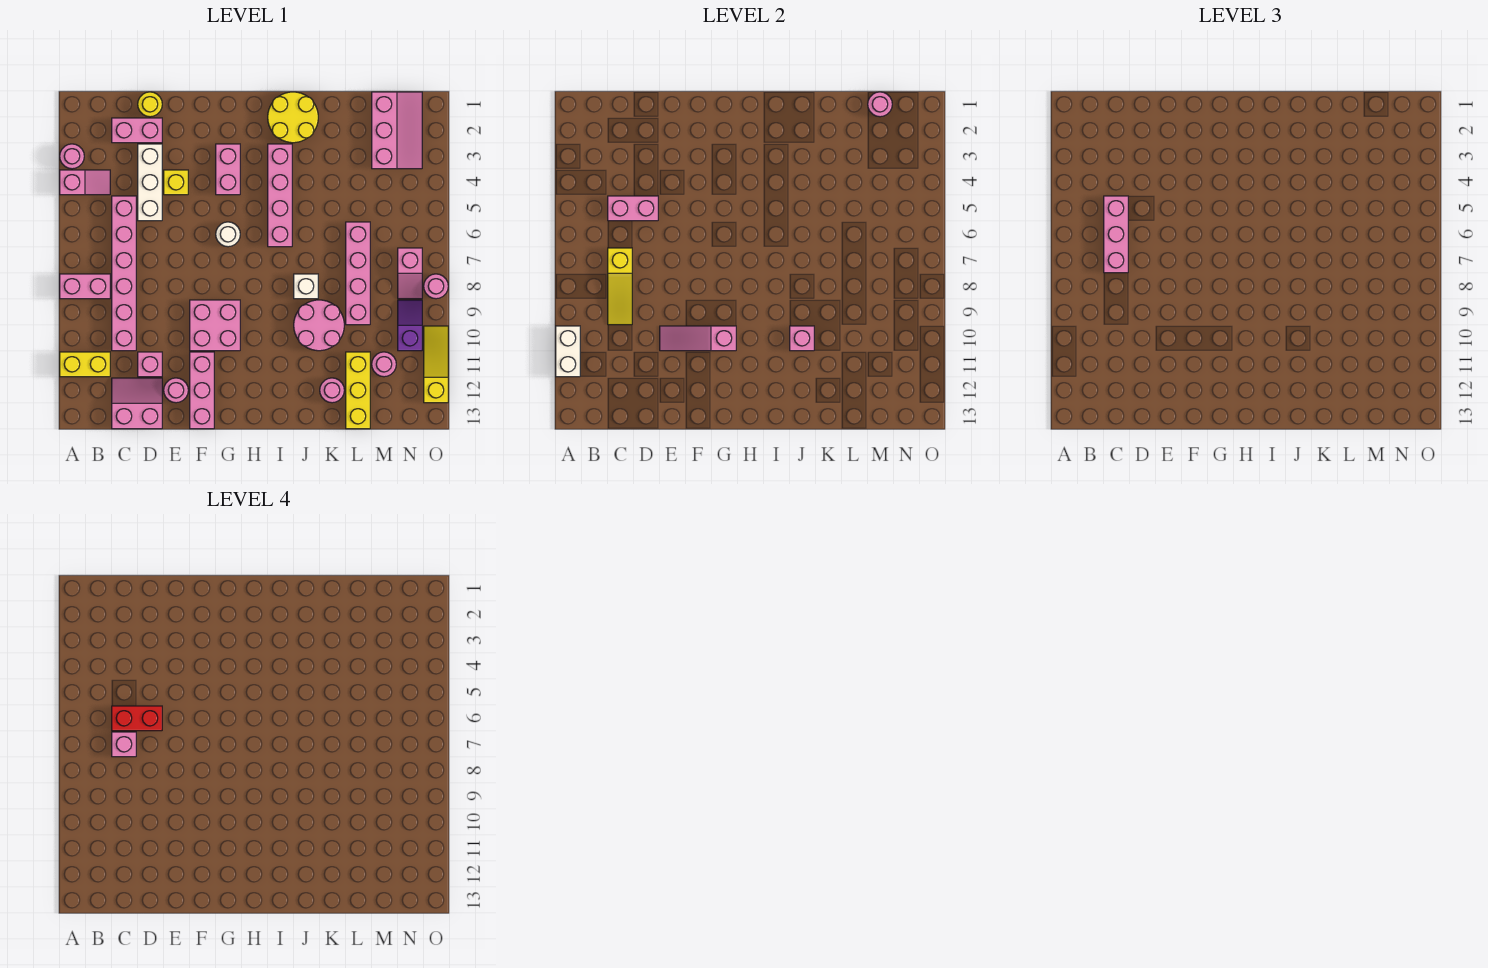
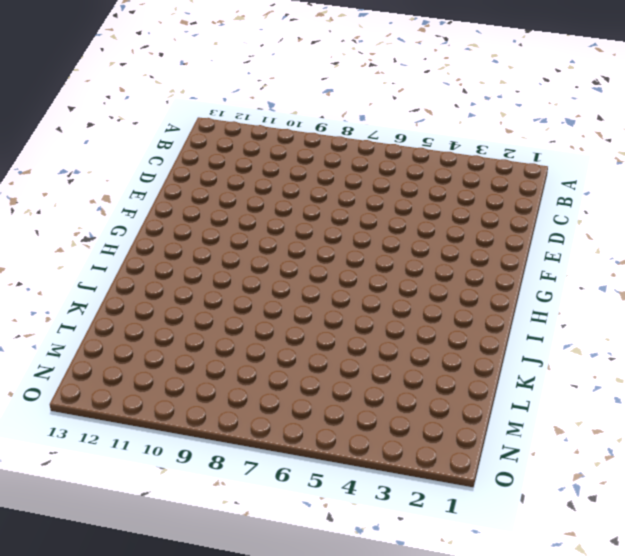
none -> pink round brick A3 level 1
none -> pink slope A4:B4 level 1 top A
none -> pink brick A8:B8 level 1
none -> yellow brick A11:B11 level 1

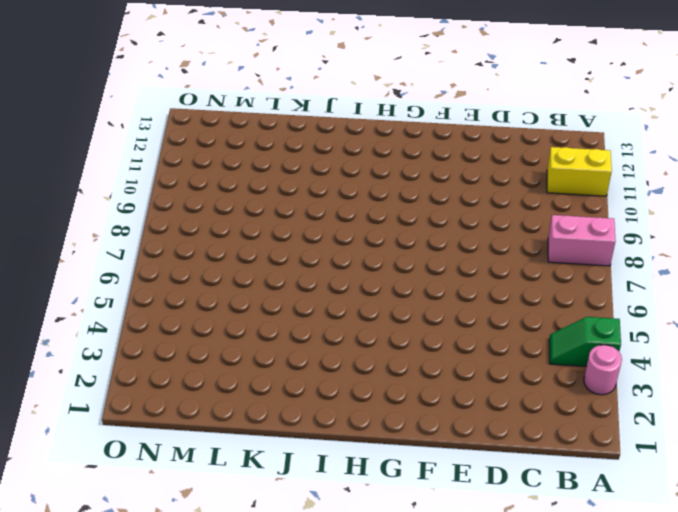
green slope A4:B4 level 1 top A -> pink slope A4:B4 level 1 top A
none -> pink brick C2:D2 level 1
none -> pink brick C5:C10 level 1
none -> pink slope C12:D13 level 1 top 13
none -> yellow round brick D1 level 1

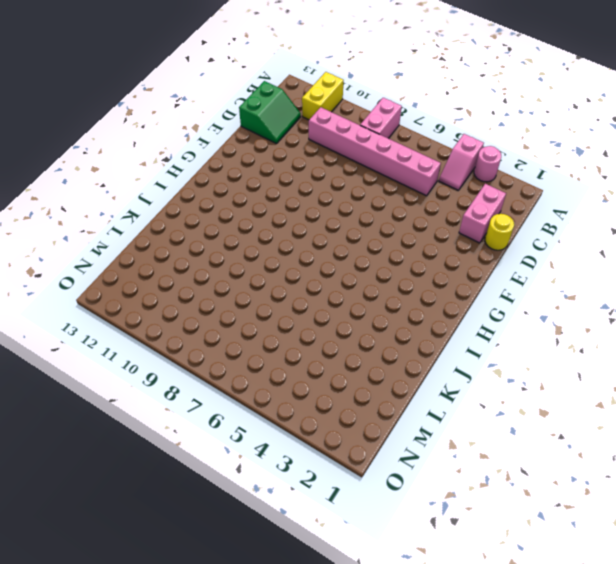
green slope C12:D13 level 1 top 13 -> pink slope C12:D13 level 1 top 13
none -> white brick D3:D5 level 1
none -> pink brick D11 level 1
none -> yellow brick E4 level 1
none -> pink round brick E12 level 1

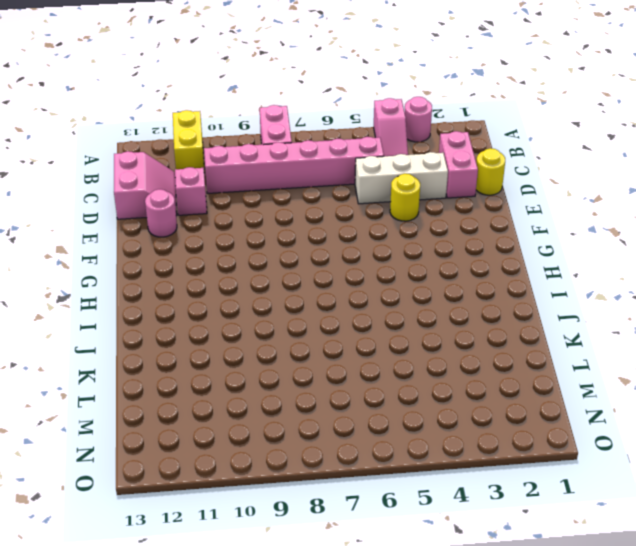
yellow round brick E4 level 1 -> yellow brick E4 level 1
none -> pink brick F9:G10 level 1
none -> pink brick F11:F13 level 1
none -> pink brick G3:G4 level 1
none -> white round brick G6 level 1

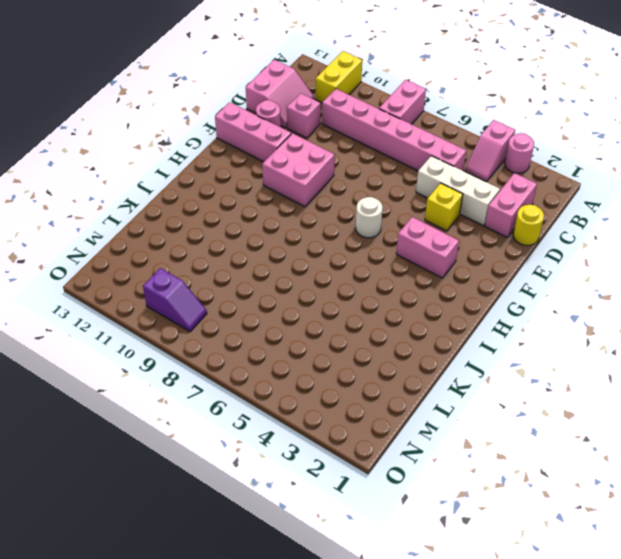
none -> yellow round brick I1:J2 level 1
none -> pink brick I3:I6 level 1
none -> white brick J8 level 1
none -> pink round brick J9:K10 level 1

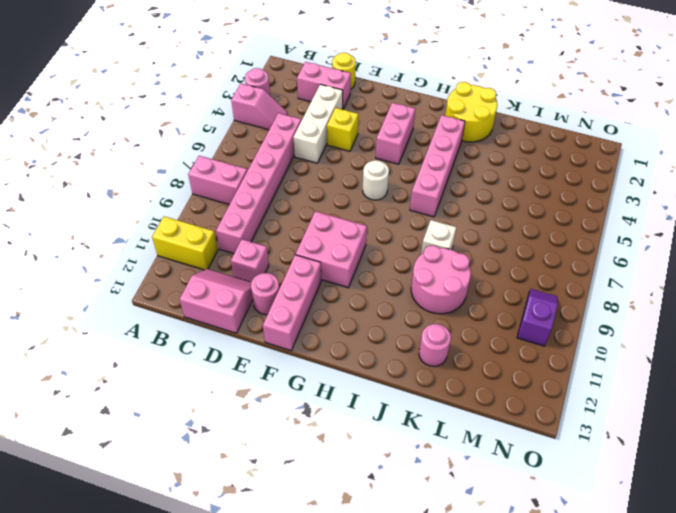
none -> pink brick L6:L9 level 1
none -> yellow brick L11:L13 level 1
none -> pink slope M1:N3 level 1 top M
none -> pink round brick M11 level 1

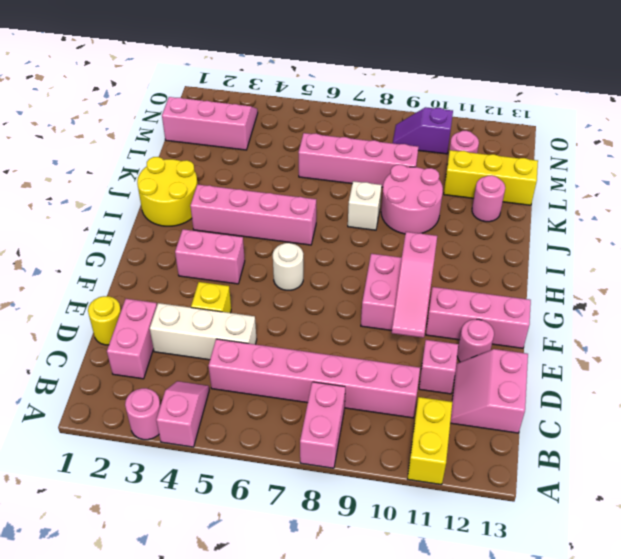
none -> pink slope N7:N8 level 1 top 7
none -> pink round brick O8 level 1
none -> yellow slope O10:O12 level 1 top 12
none -> white brick A10:A11 level 2

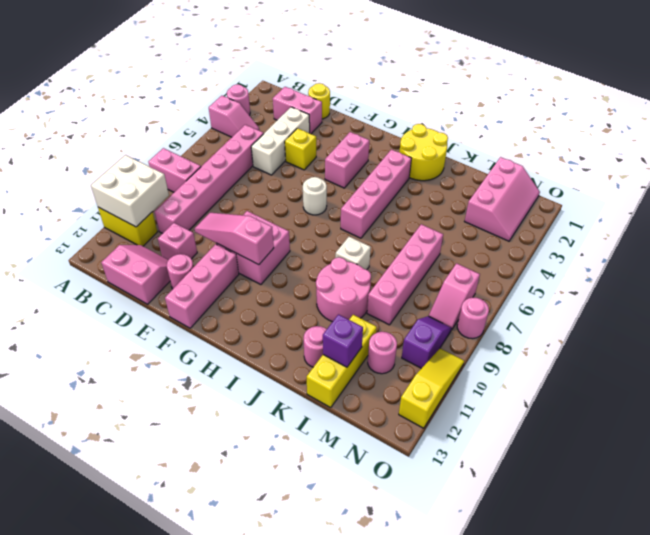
white brick A10:B11 level 2 -> white brick A10:A11 level 2
purple brick L12 level 2 -> none
none -> pink brick C5:D5 level 2
none -> yellow slope C7:C9 level 2 top 7
none -> pink brick J10 level 2
none -> pink round brick M1 level 2

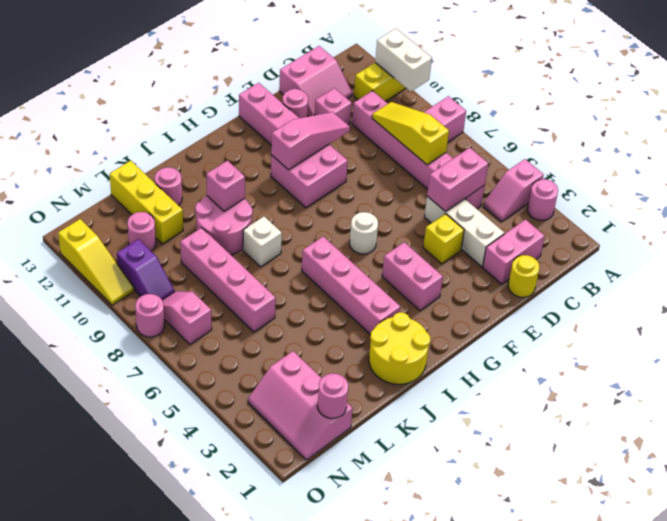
none -> pink brick C5:C7 level 3
none -> red brick C6:D6 level 4
none -> pink brick C7 level 4

